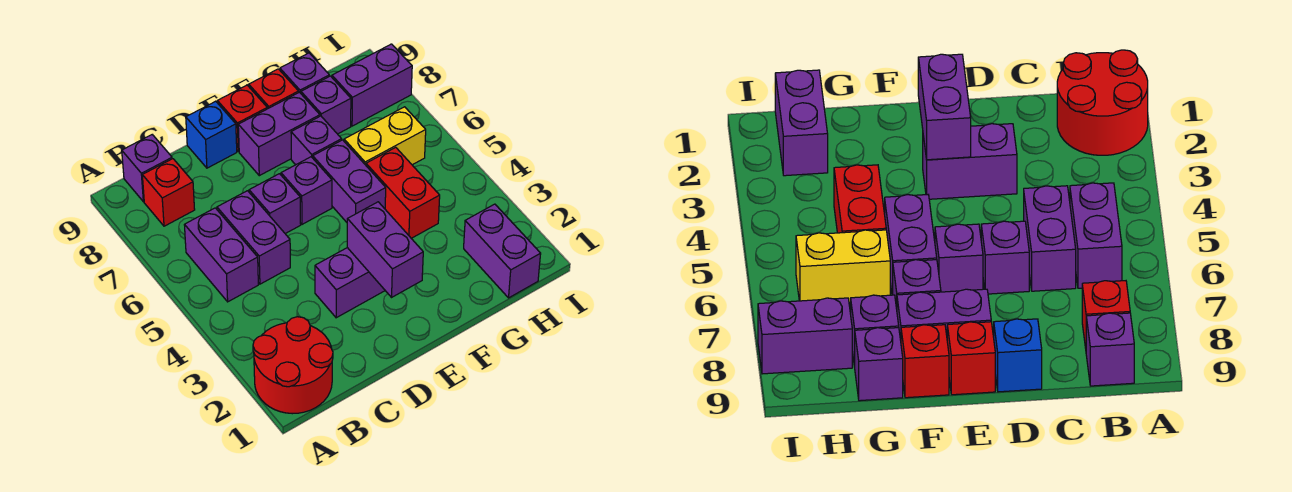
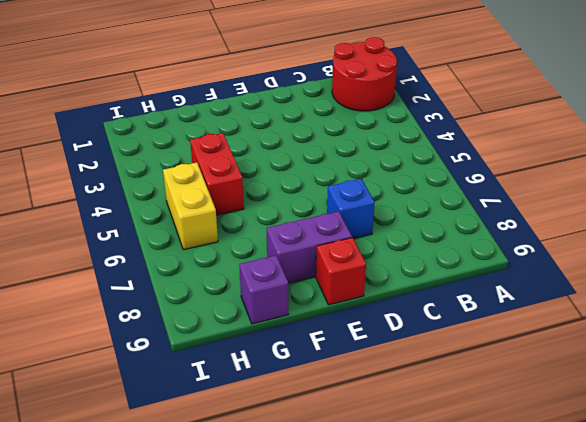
blue brick D7 level 1 -> blue brick D9 level 1
yellow brick H5:H6 level 1 -> yellow brick G6:H6 level 1
none -> purple brick B5:B6 level 1
none -> red brick B8 level 1
none -> purple brick B9 level 1

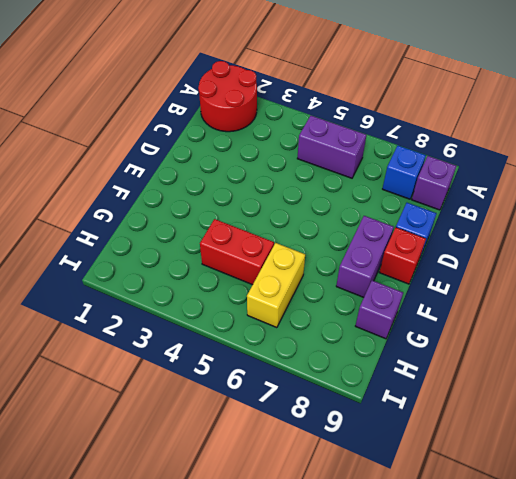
blue brick B8 level 1 -> red brick B8 level 1
none -> purple brick C5:C6 level 1
none -> purple brick D3:E3 level 1
none -> purple brick D6 level 1

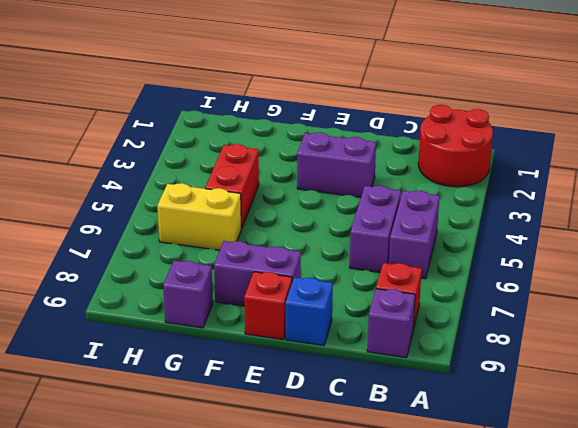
none -> purple brick D6 level 1
none -> purple brick E6 level 1
none -> purple brick F5:F6 level 1

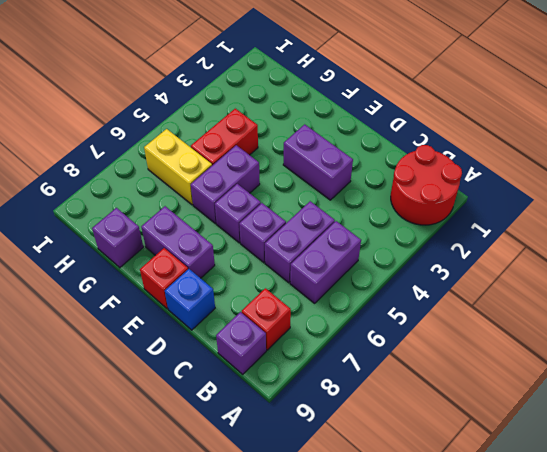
none -> purple brick F7 level 1
none -> red brick F9 level 1
none -> purple brick G8 level 1

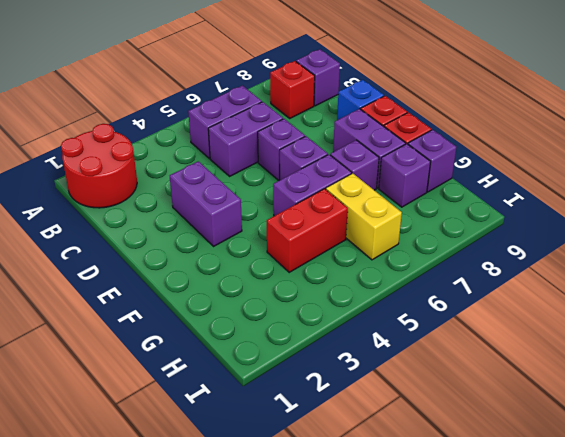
none -> purple brick H1:H2 level 1
none -> purple brick H8:I8 level 1
none -> purple brick E2:E3 level 2

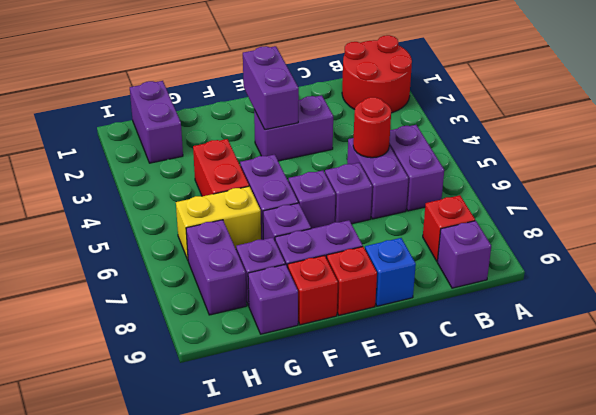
red round brick C5 level 2 -> none
purple brick H7:H8 level 1 -> purple brick H8:I8 level 1

